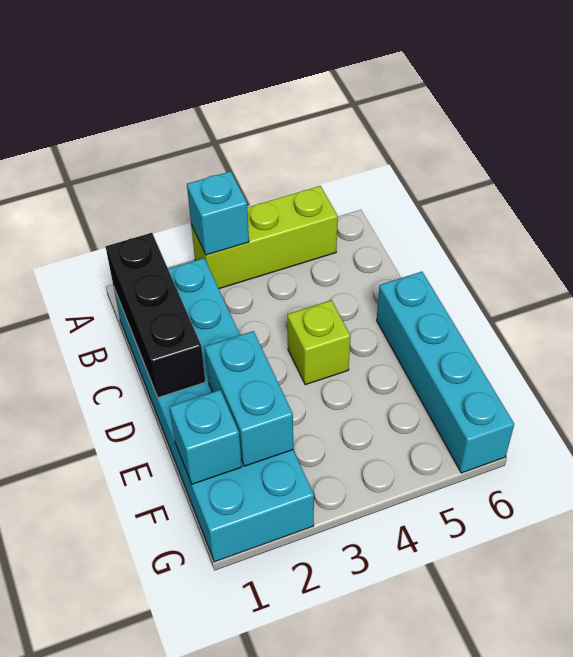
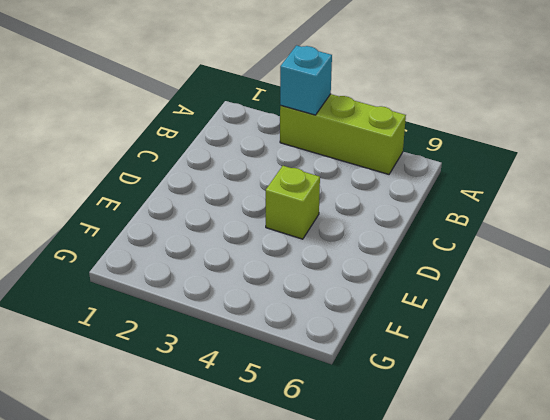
none -> cyan brick B1:G2 level 1
none -> cyan brick D6:G6 level 1

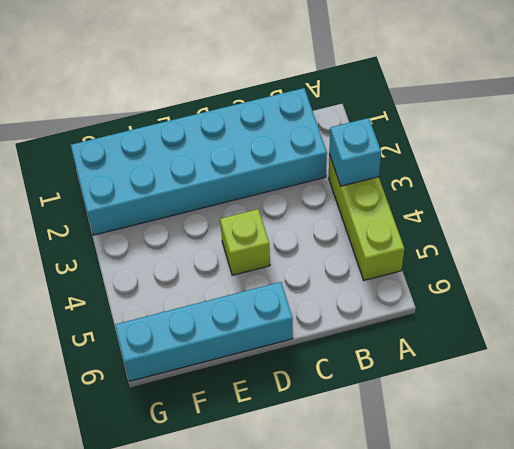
none -> black brick B1:D1 level 2
none -> cyan brick E2:F2 level 2

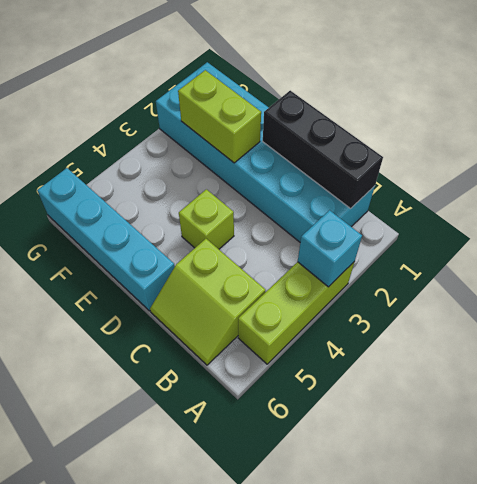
lime slope B5:C6 level 1 top 5 -> none
lime brick E2:F2 level 2 -> cyan brick E2:F2 level 2
none -> cyan brick F1 level 2

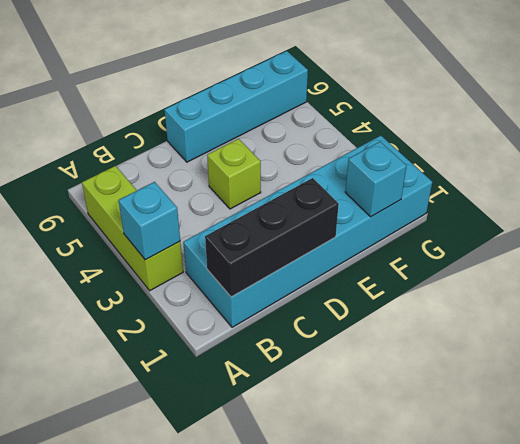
none -> cyan brick E2:F2 level 2

